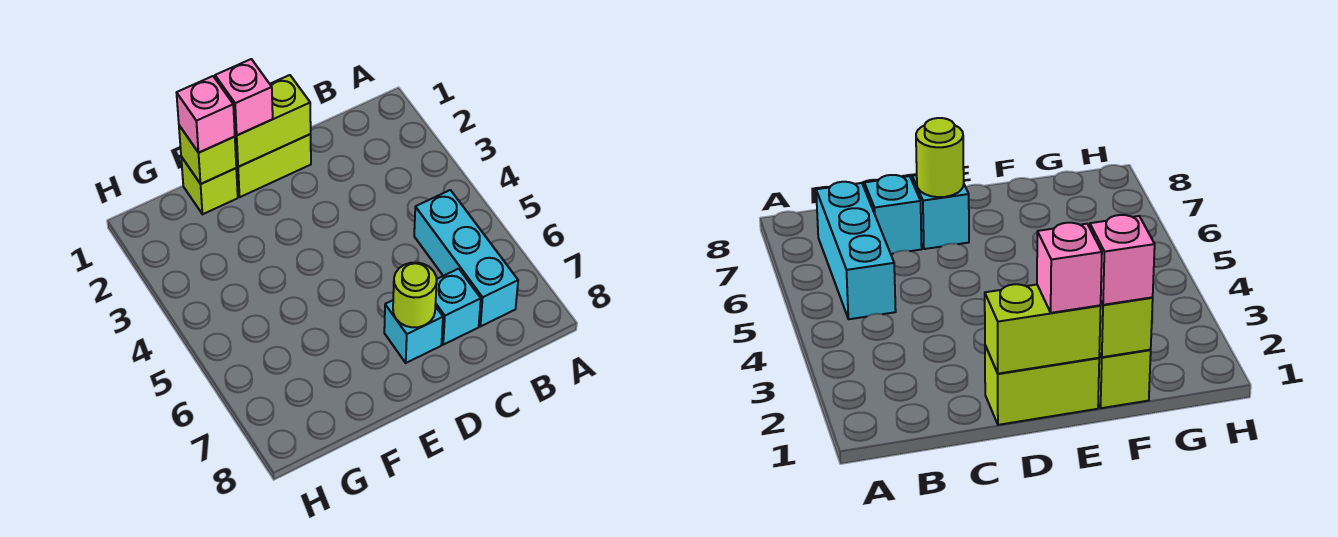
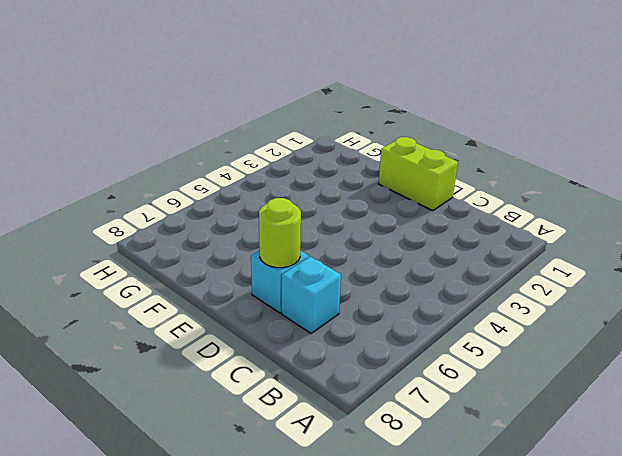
none -> cyan brick B5:B7 level 1
none -> lime brick F1 level 1

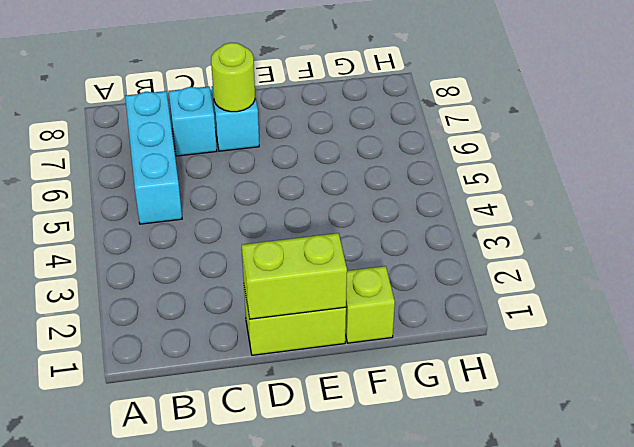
none -> lime brick F1 level 2
none -> pink brick E1 level 3

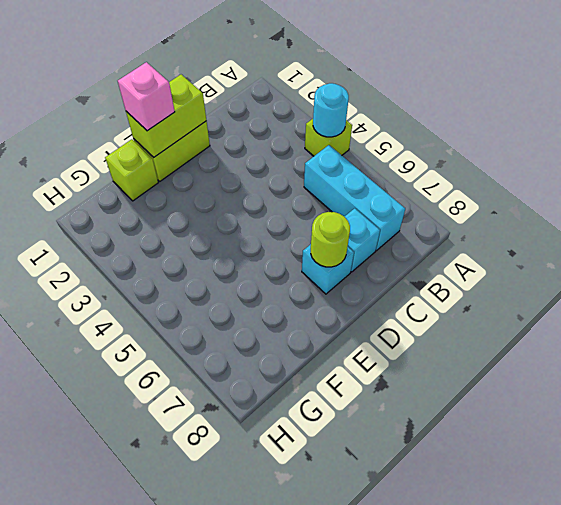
lime brick A4 level 1 -> lime brick F1 level 2
cyan round brick A4 level 2 -> none
none -> pink brick F1 level 3

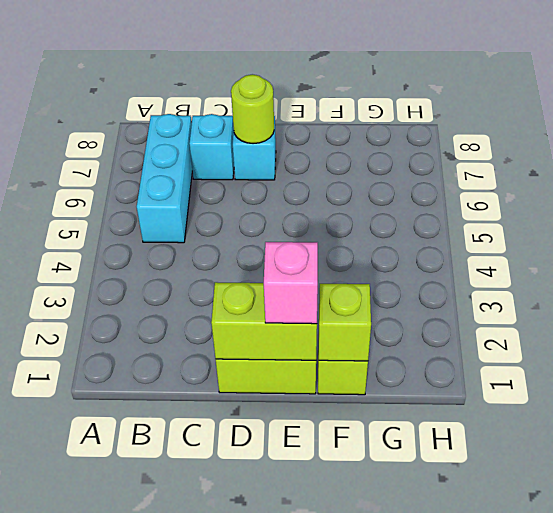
none -> pink brick F1 level 3

